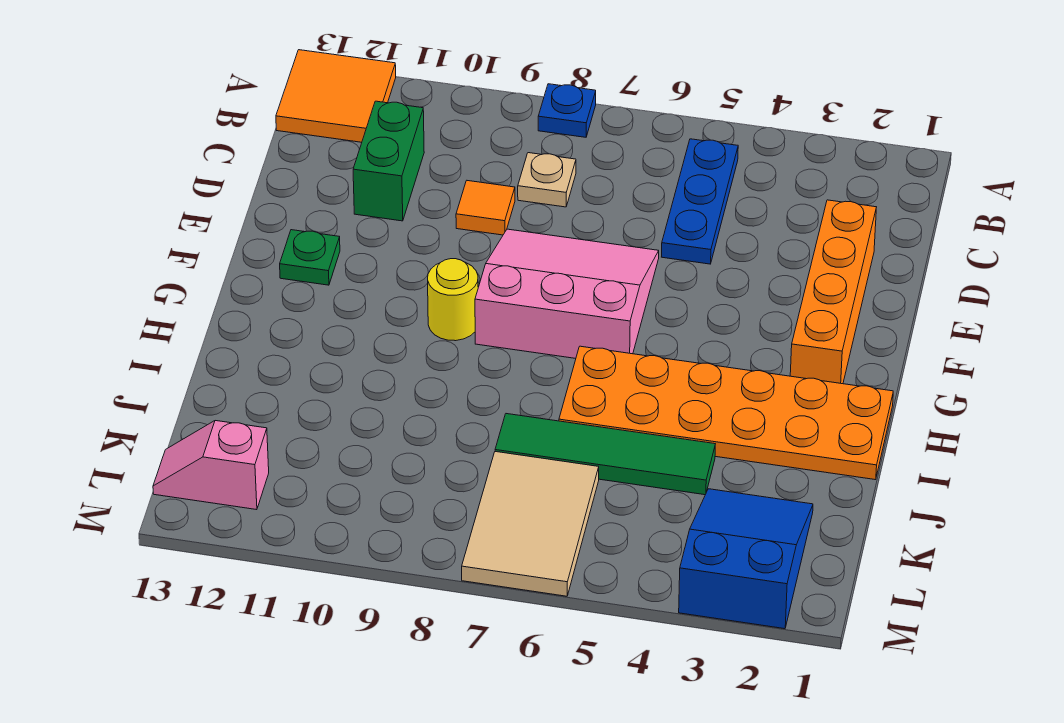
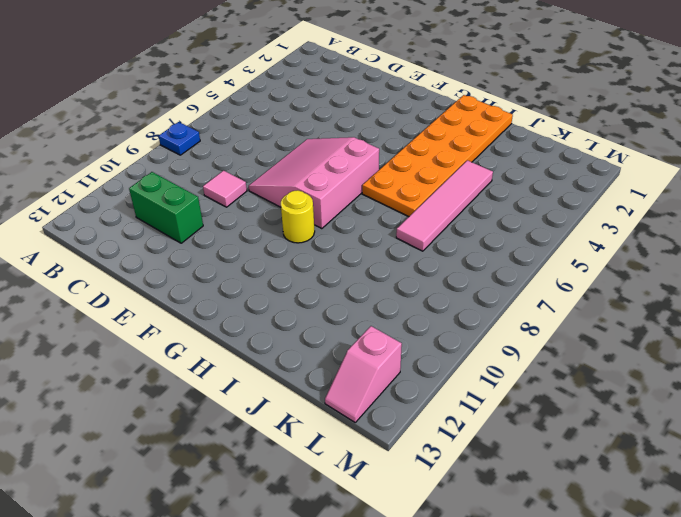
pink tile D9 level 1 -> orange tile D9 level 1
pink tile J4:J7 level 1 -> green tile J4:J7 level 1
none -> orange tile A12:B13 level 1
none -> blue plate B5:D5 level 1
none -> tan plate C8 level 1

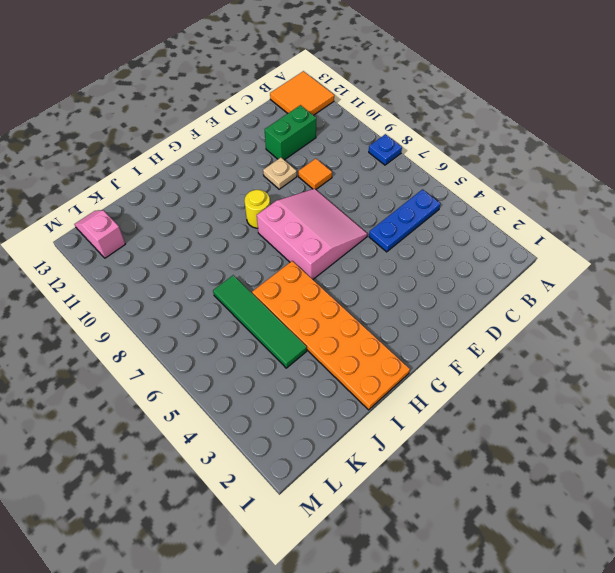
tan plate E10 level 1 -> tan plate C8 level 1
none -> orange brick D2:G2 level 1
none -> green plate F12 level 1
none -> blue slope K2:M3 level 1 top M

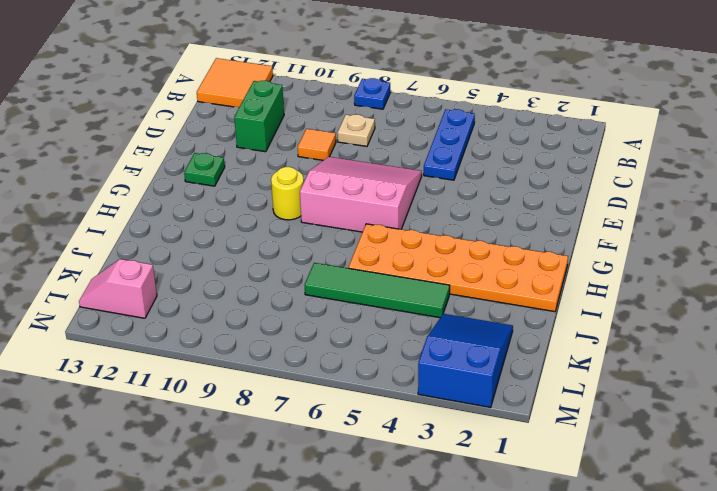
none -> orange brick D2:G2 level 1
none -> tan tile K6:M7 level 1

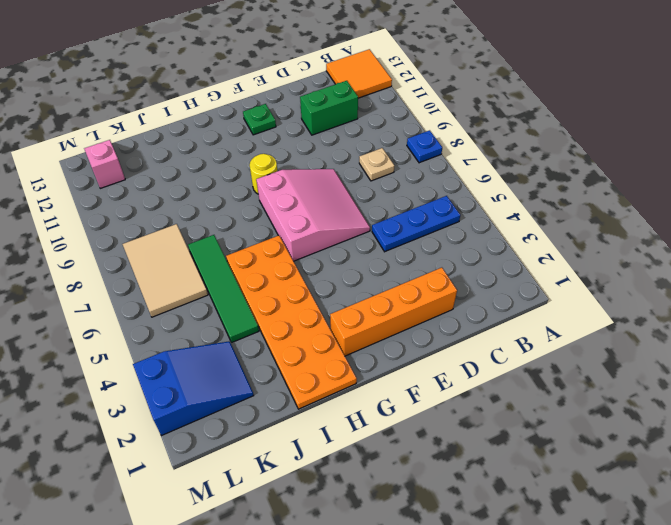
tan tile K6:L8 level 1 -> tan tile K6:M7 level 1
none -> orange tile D9 level 1

